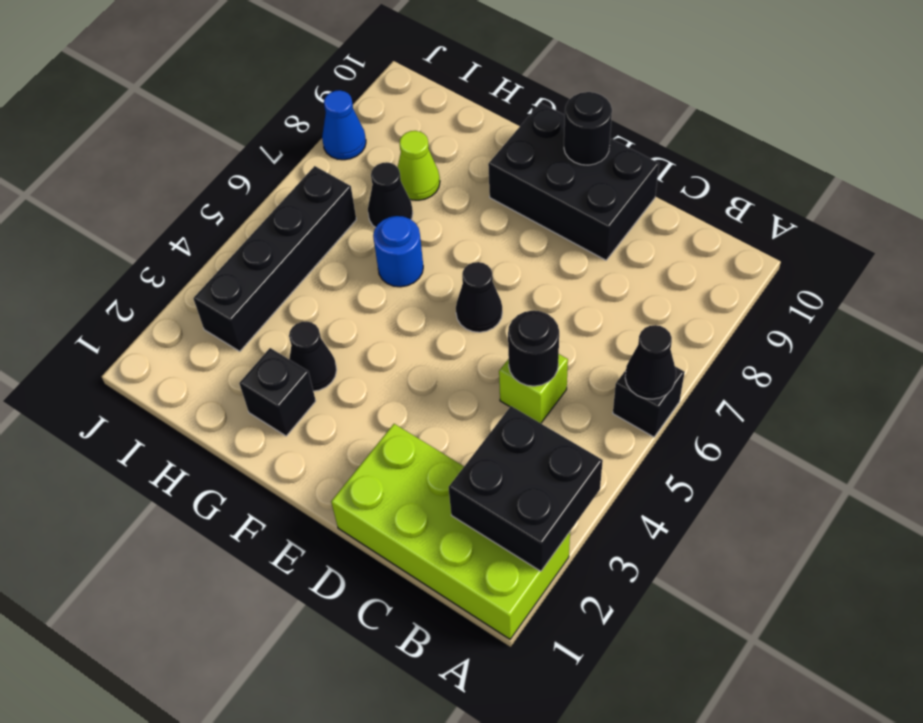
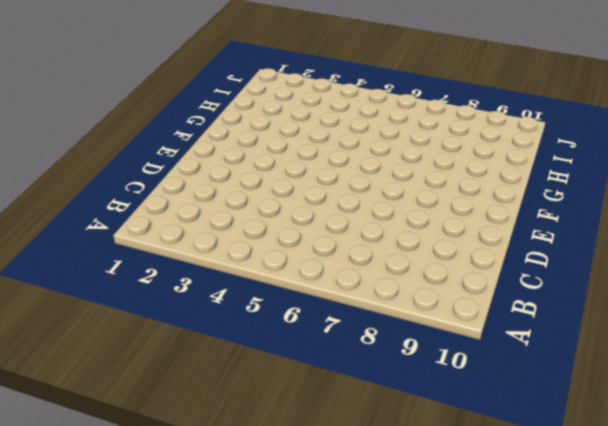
none -> lime brick A1:D2 level 1
none -> black brick A6 level 1
none -> lime brick C5 level 1

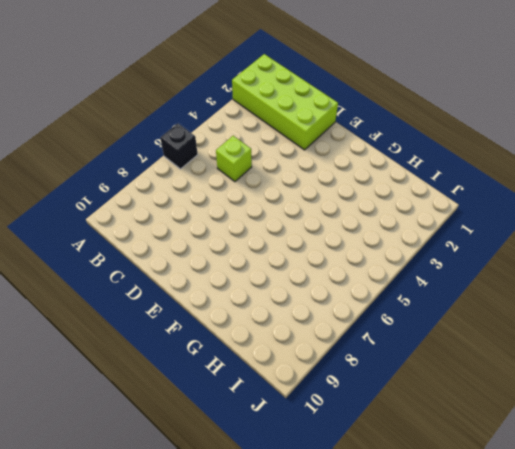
none -> black brick D9:F10 level 1
none -> black cone E6 level 1
none -> black brick G2 level 1

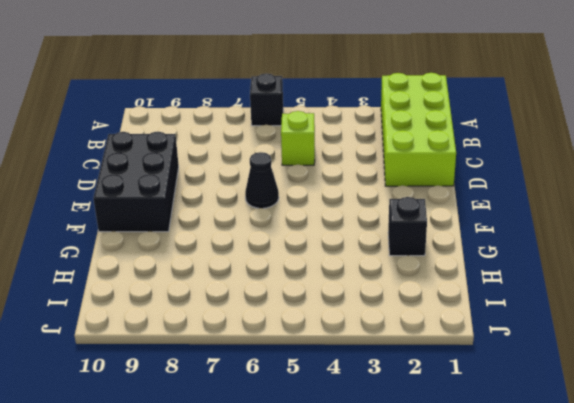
none -> black cone G3 level 1
none -> blue round brick G6 level 1
none -> black cone H7 level 1

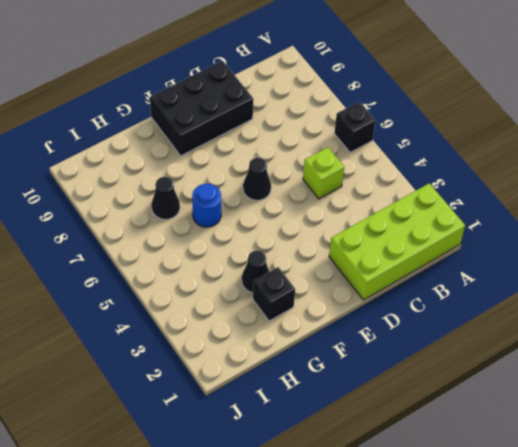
none -> lime cone H8 level 1
none -> black brick I3:I6 level 1
none -> blue cone J8 level 1

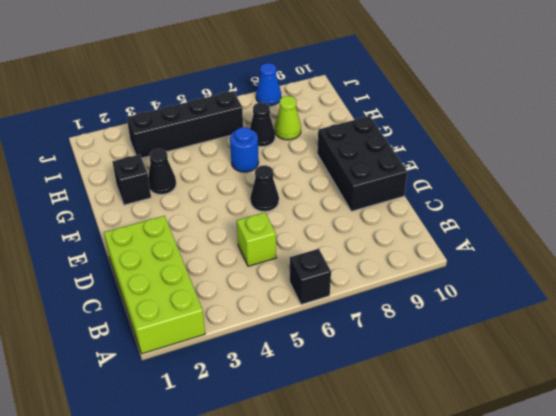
none -> black brick A2:B3 level 2
none -> black cone A6 level 2
none -> black round brick C5 level 2

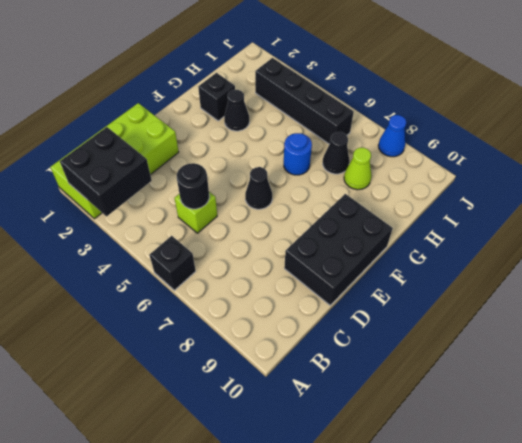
none -> black cone A6 level 2
none -> black round brick E10 level 2

